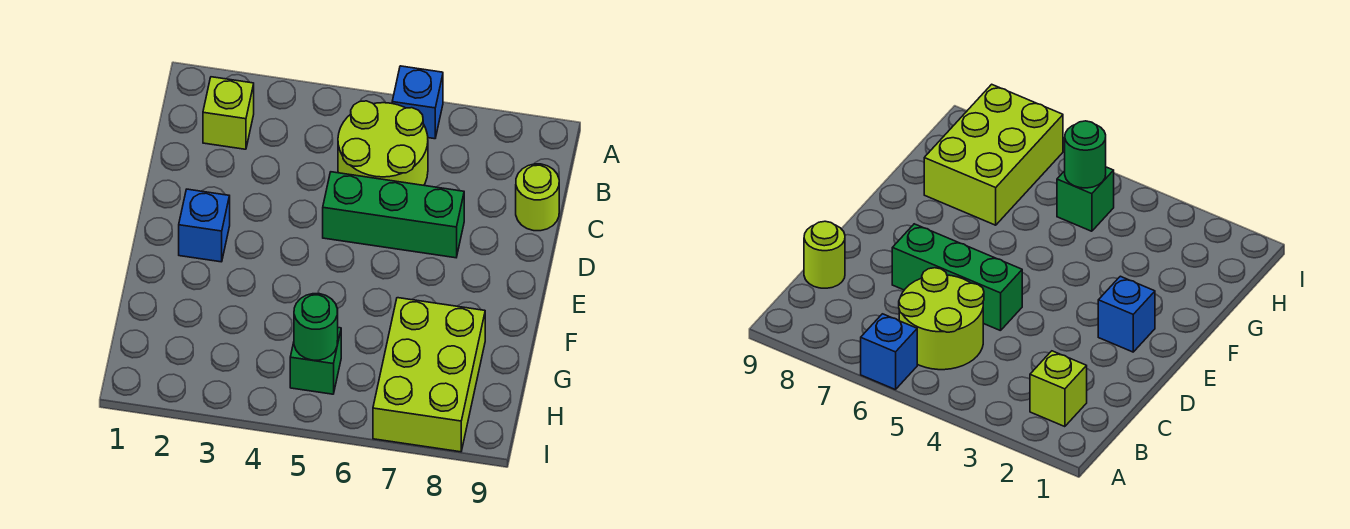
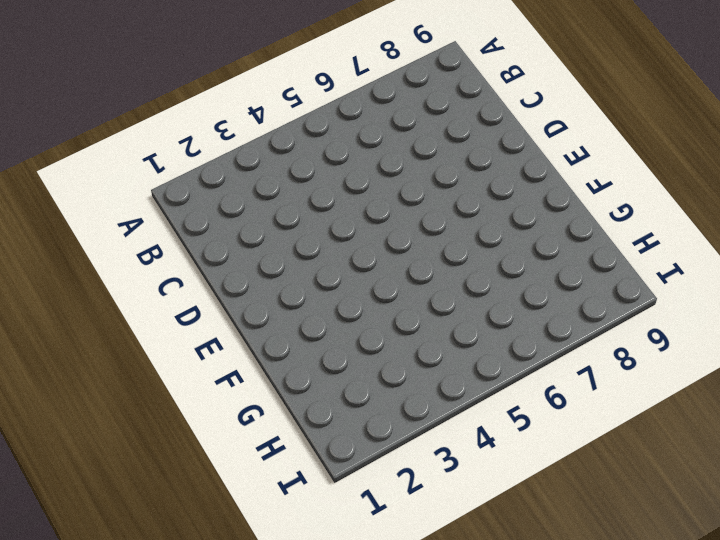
none -> blue brick A6 level 1
none -> lime brick B2 level 1

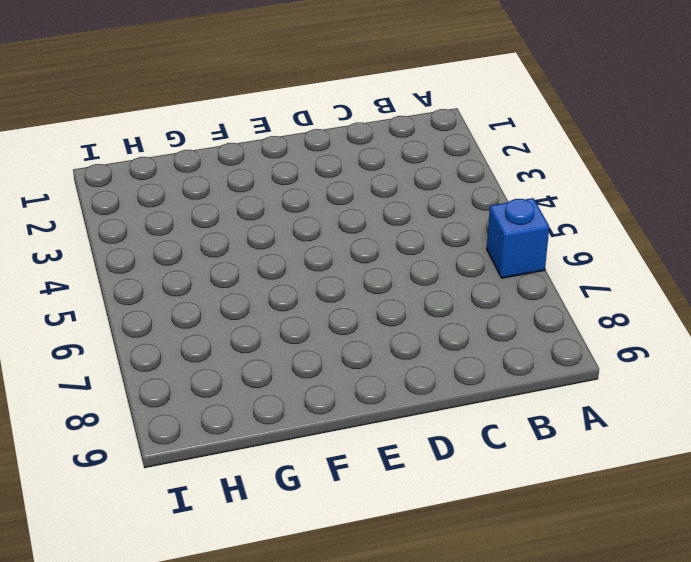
none -> lime brick B2 level 1
none -> lime round brick B5:C6 level 1

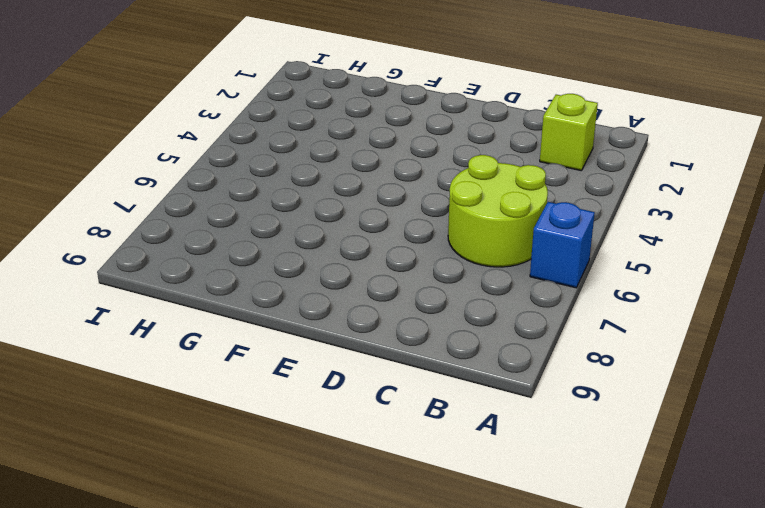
none -> lime round brick C9 level 1
none -> green brick D5:D7 level 1

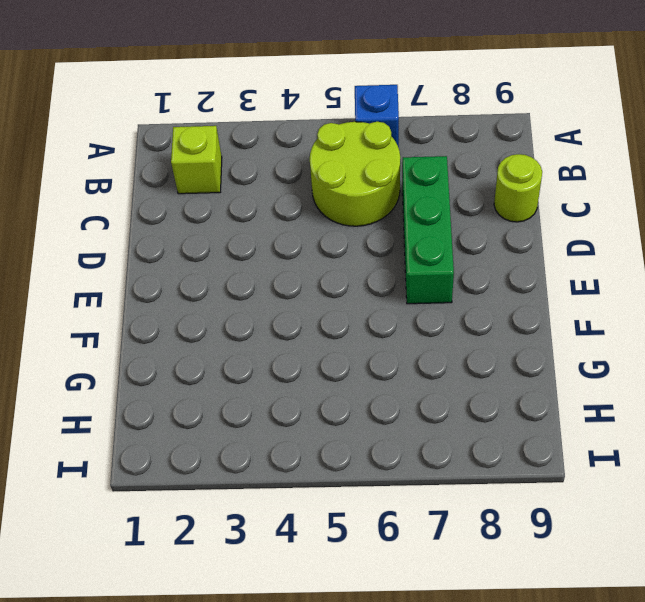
green brick C7:E7 level 1 -> green brick D5:D7 level 1
none -> blue brick E2 level 1
none -> lime brick G7:I8 level 1

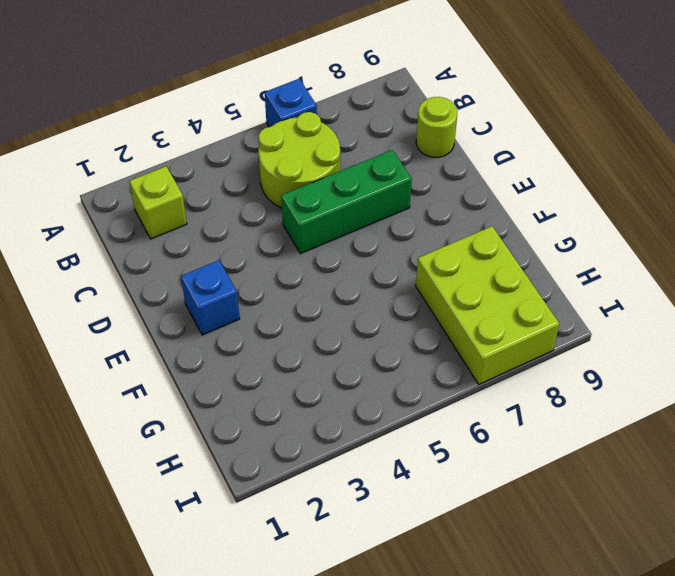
none -> green brick H5 level 1
none -> green round brick H5 level 2

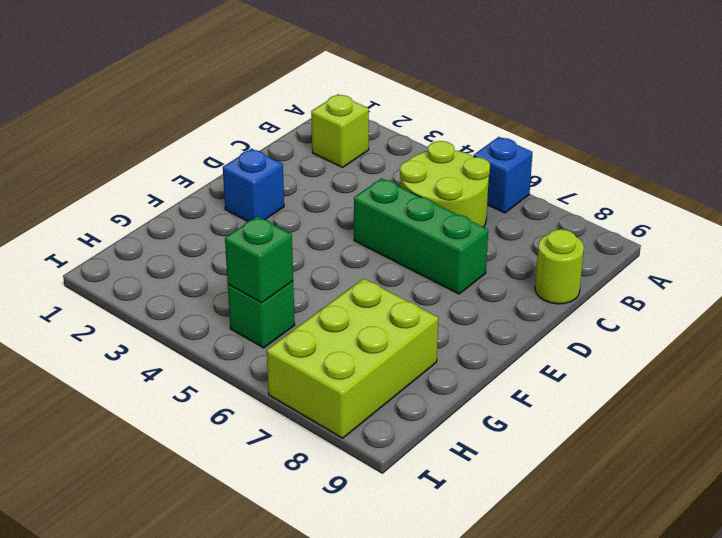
green brick H5 level 2 -> green round brick H5 level 2

